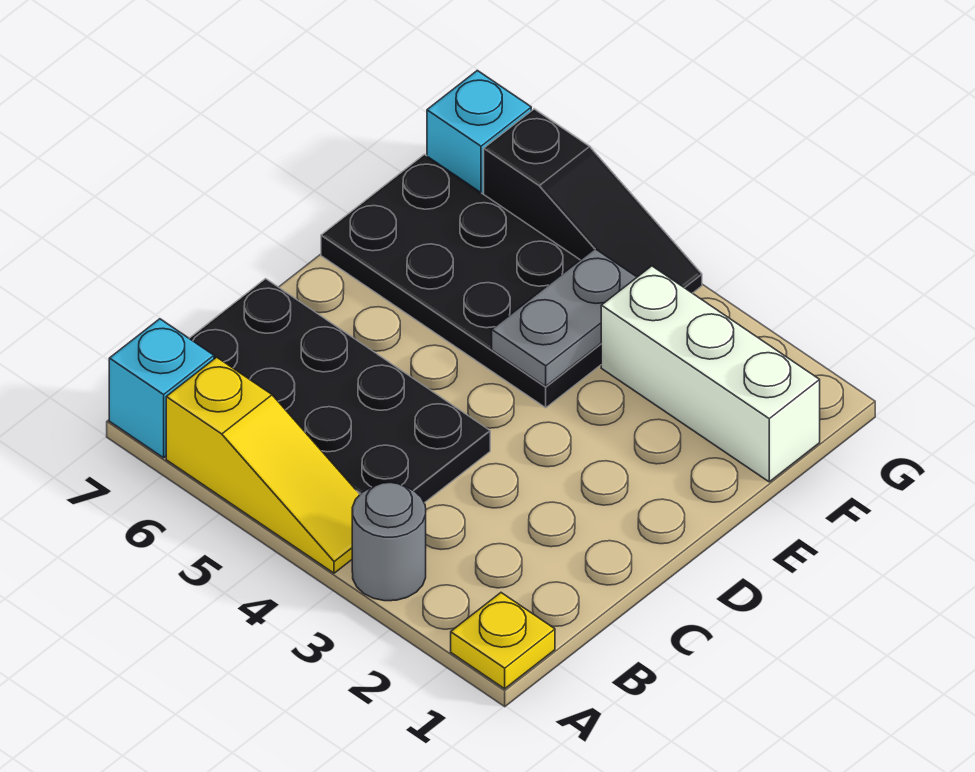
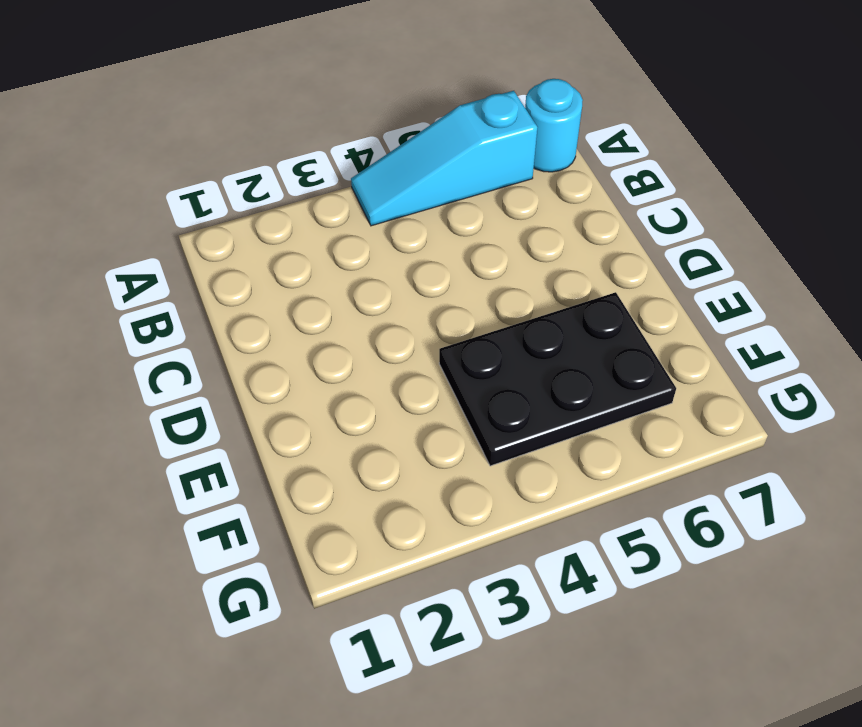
cyan slope A4:A6 level 1 top 6 -> yellow slope A4:A6 level 1 top 6
cyan round brick A7 level 1 -> cyan brick A7 level 1
black plate E4:F6 level 1 -> black plate E4:F7 level 1
none -> yellow plate A1 level 1
none -> grey round brick A3 level 1

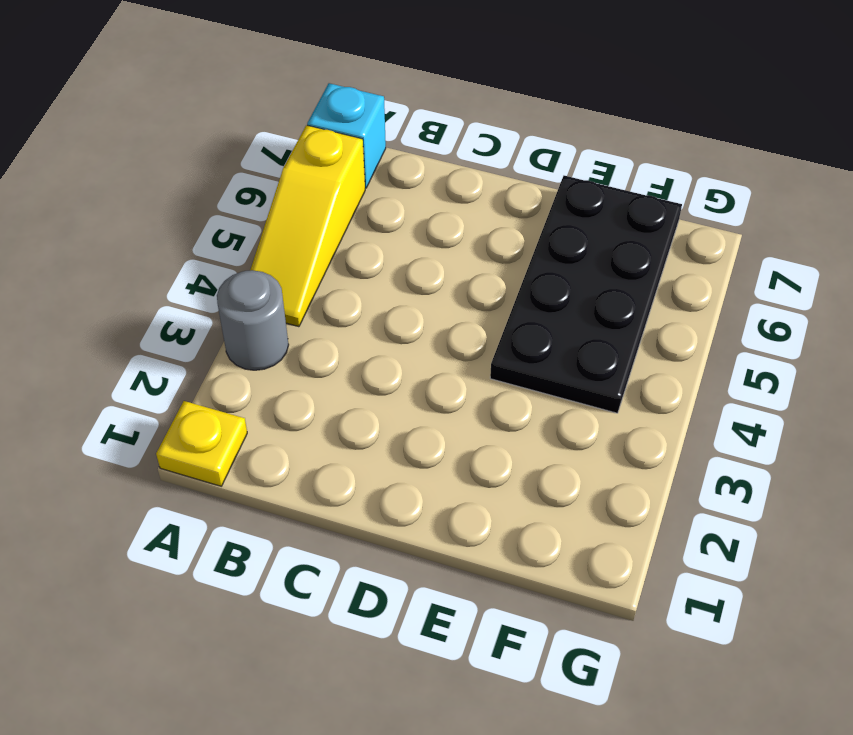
none -> black plate B4:C7 level 1
none -> white brick F1:F3 level 1

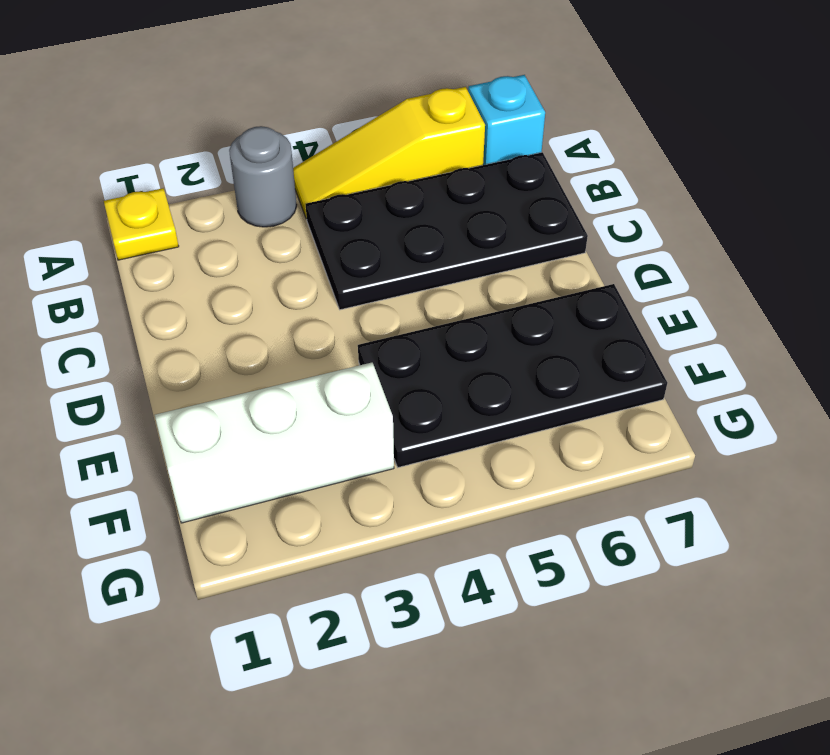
none -> black slope G4:G6 level 1 top 6
none -> cyan brick G7 level 1

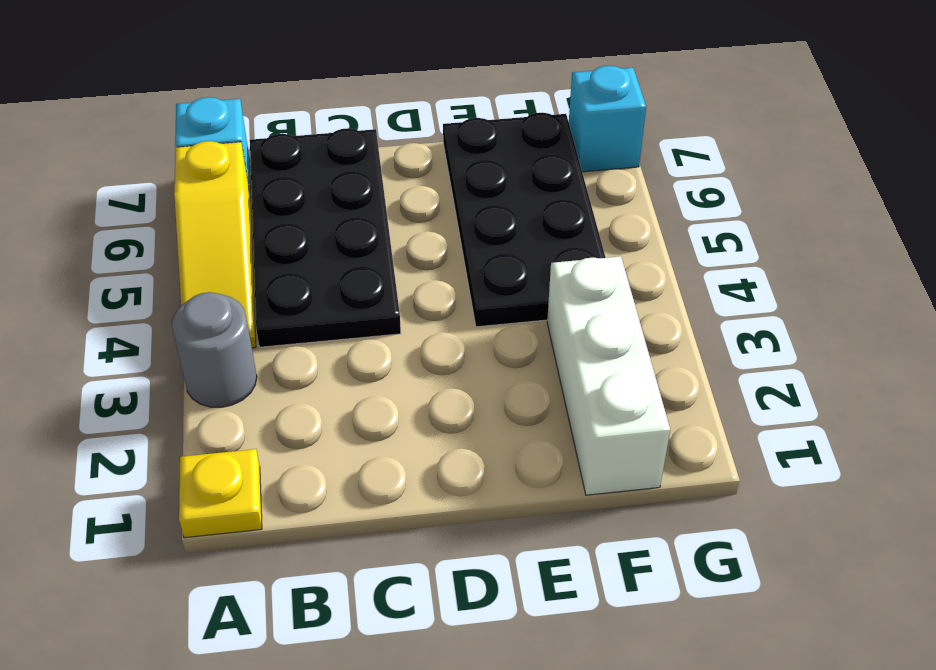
none -> black slope G4:G6 level 1 top 6
none -> grey plate E4:F4 level 2

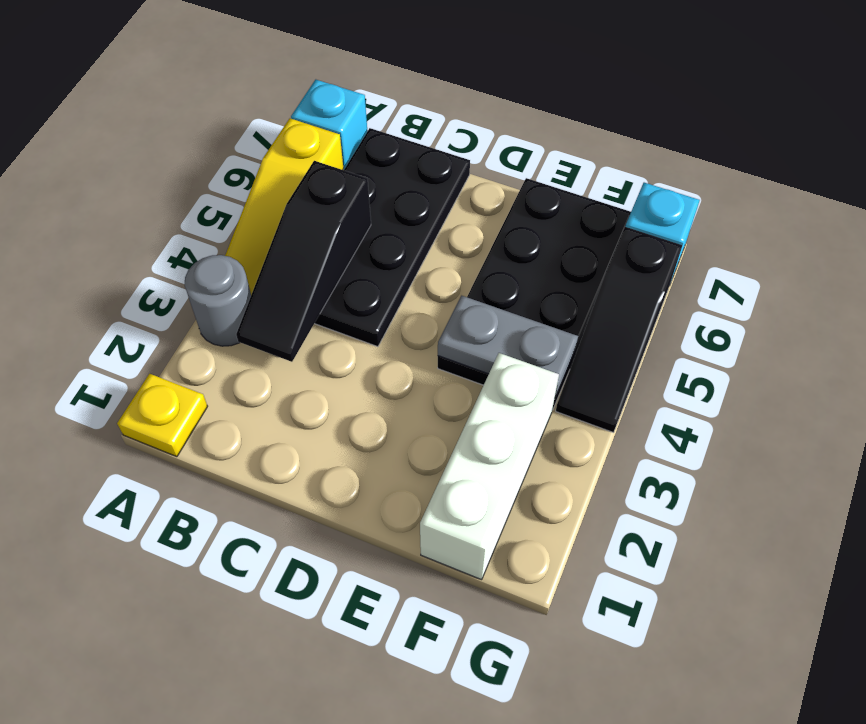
black slope B3:B5 level 2 top 5 -> none

